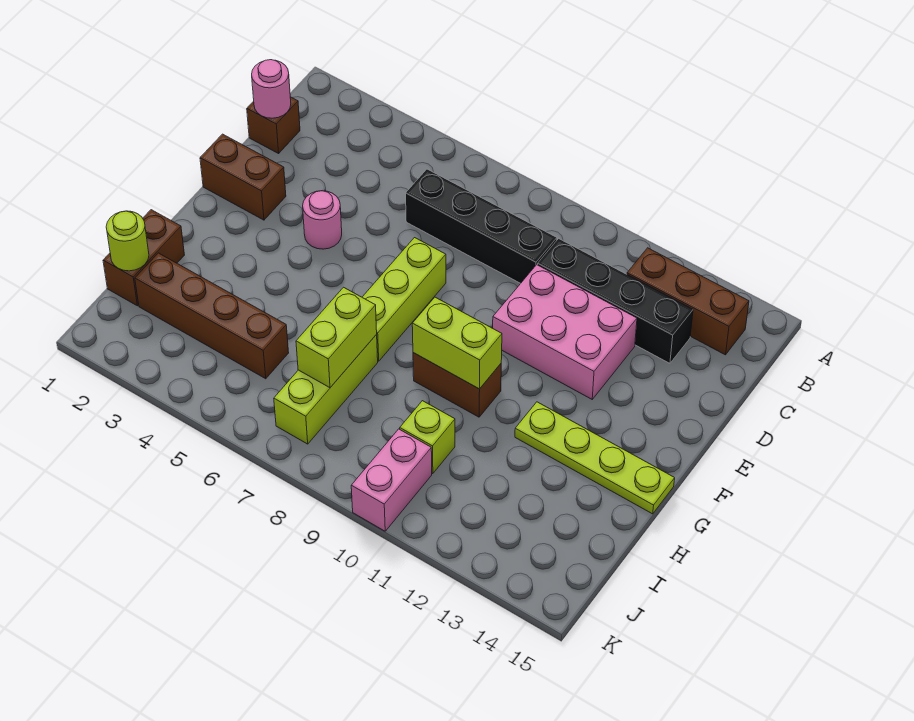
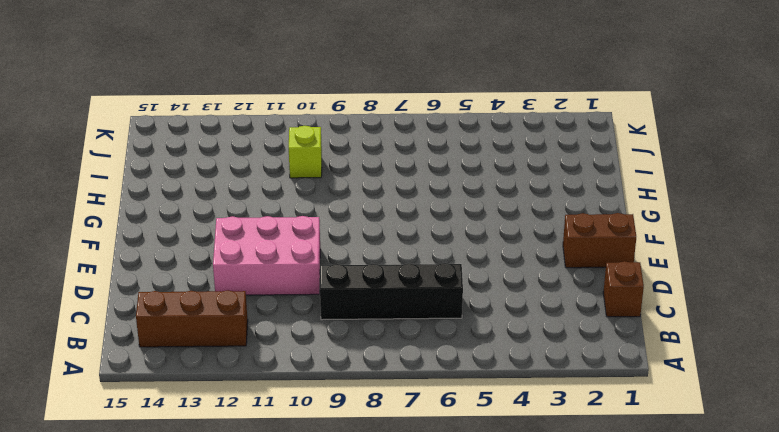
none -> black brick C10:C13 level 1
none -> pink round brick E4 level 1
none -> lime brick E7:G7 level 1

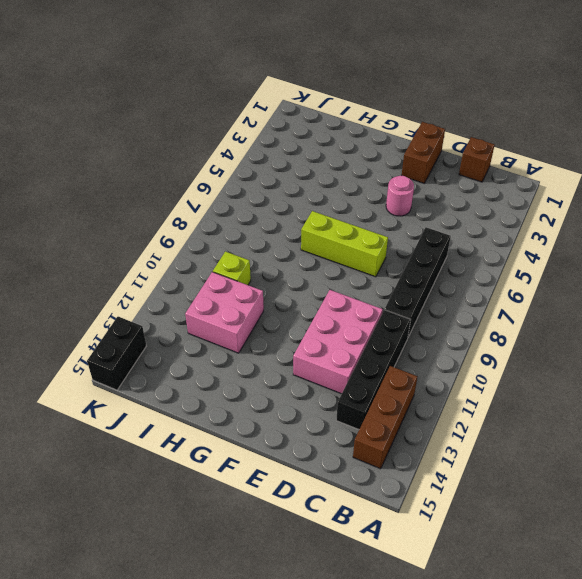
pink brick H11:I12 level 1 -> none
black brick K14:K15 level 1 -> none
none -> brown brick G9:G10 level 1
none -> lime plate G12:G15 level 1
none -> brown brick H1:I1 level 1

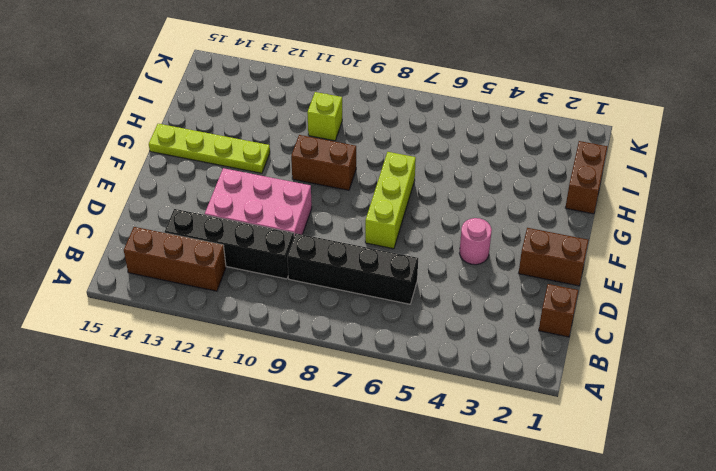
none -> lime brick H7:J7 level 1
none -> brown brick I2:I5 level 1
none -> pink brick J10:K10 level 1

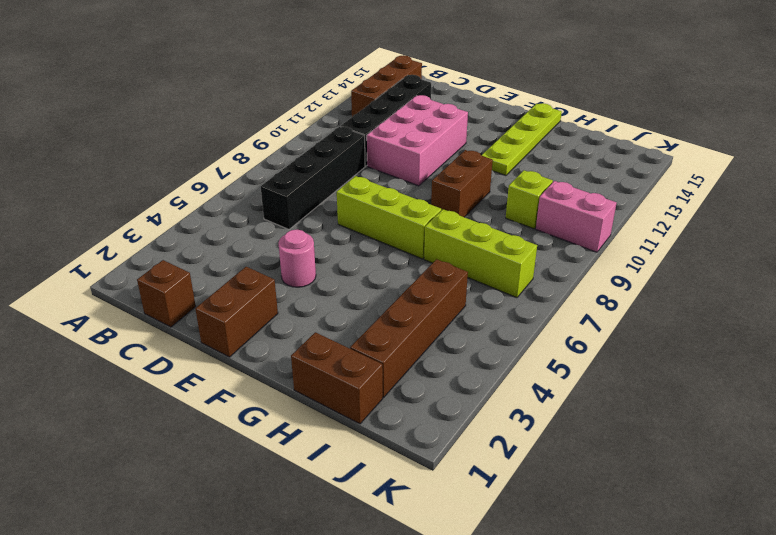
none -> pink round brick C1 level 2
none -> lime brick G9:G10 level 2
none -> lime brick H7:I7 level 2

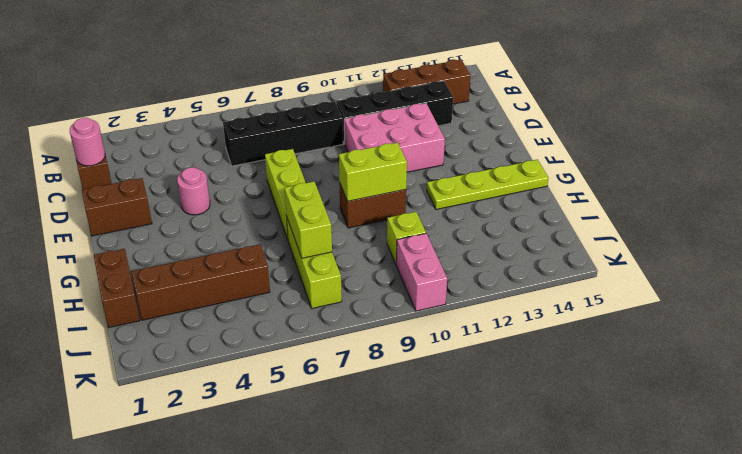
none -> lime round brick I1 level 2

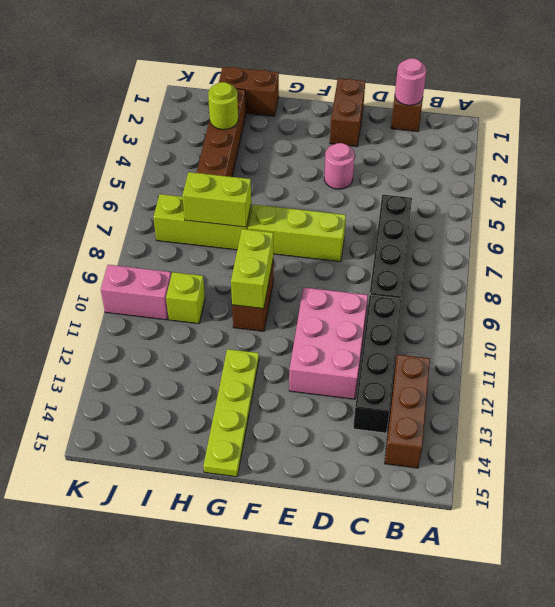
lime round brick I3 level 2 -> lime round brick I1 level 2

